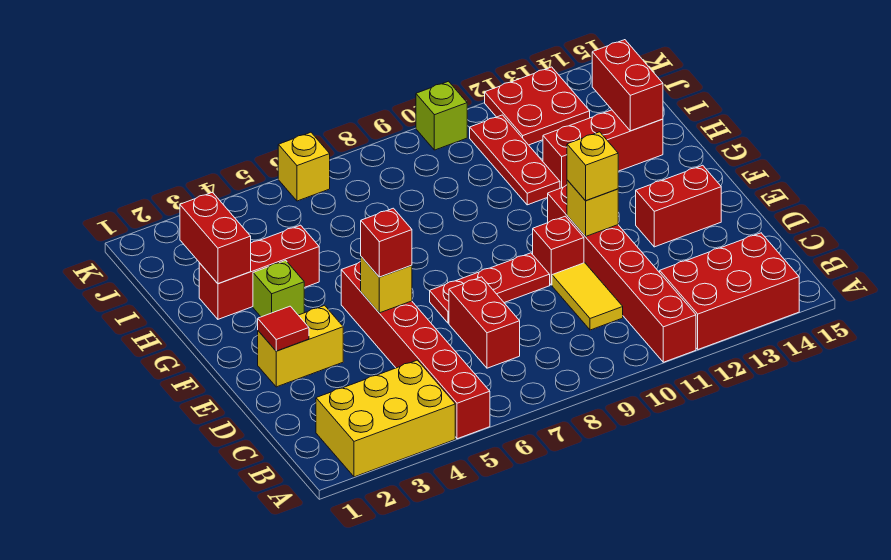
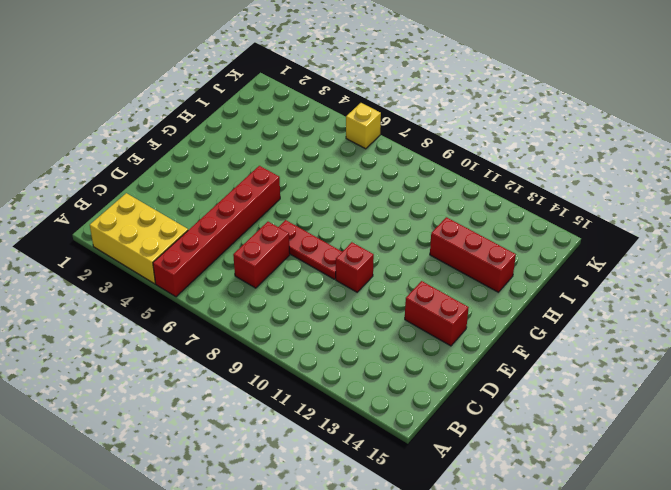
none -> red brick A11:F11 level 1
none -> red brick A12:B14 level 1
none -> yellow tile C10:D10 level 1

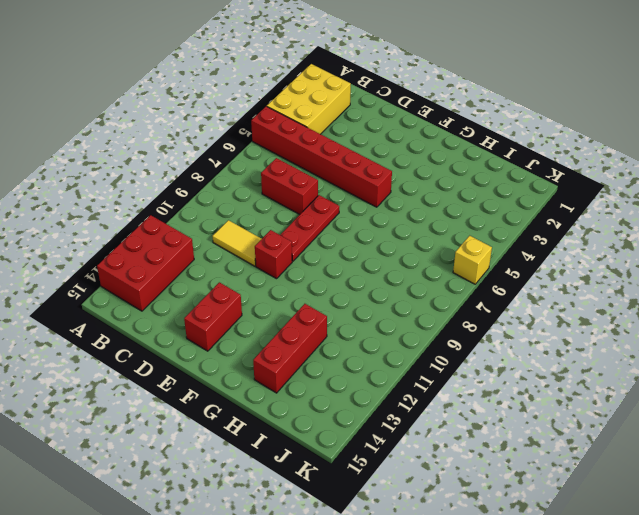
none -> red brick A11:F11 level 1
none -> yellow brick E2:E3 level 1
none -> lime brick G3 level 1

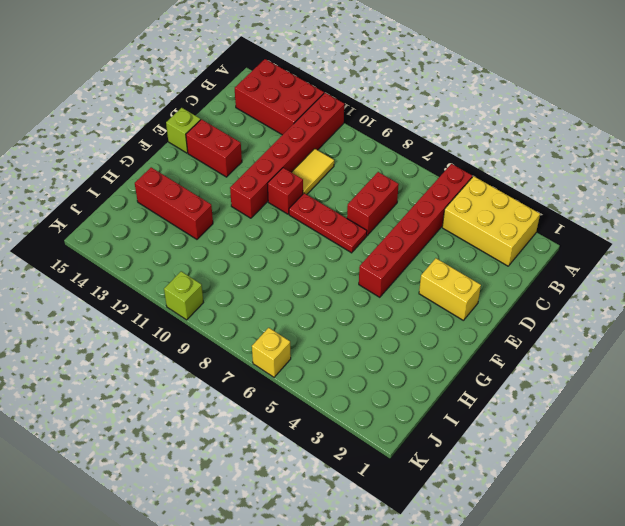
lime brick E15 level 1 -> lime brick G3 level 1
none -> red brick H2:H4 level 1
none -> red plate H11:J11 level 1
none -> red plate J12:K13 level 1

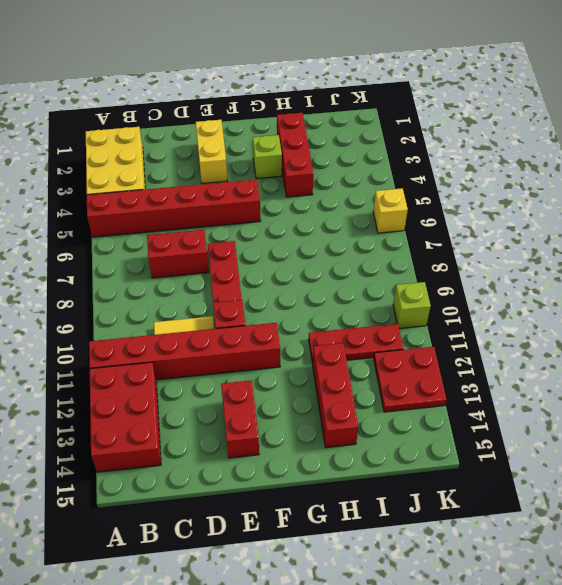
none -> red tile E2 level 2
none -> yellow brick E5 level 2
none -> yellow brick E11 level 2

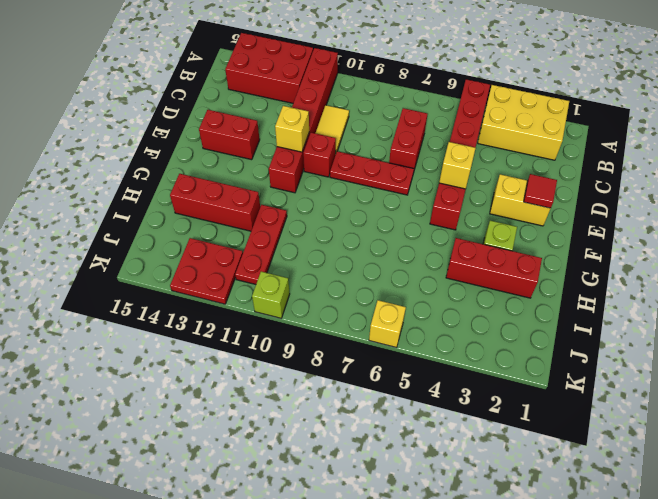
none -> red brick H2:I2 level 2
none -> red brick H14:I14 level 2
none -> red brick E5 level 3

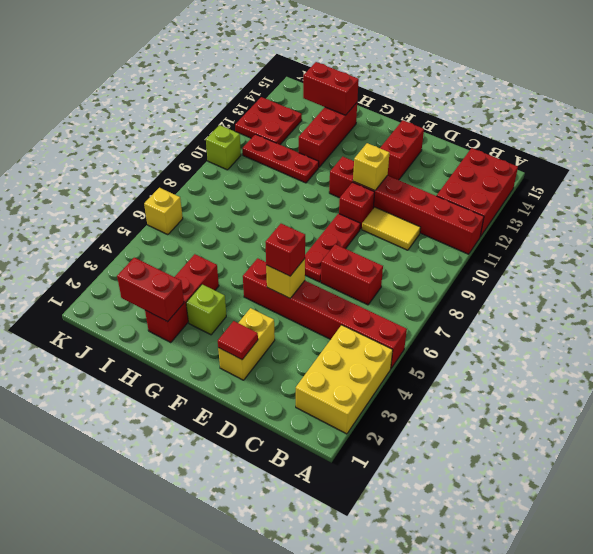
none -> yellow brick E11 level 3

